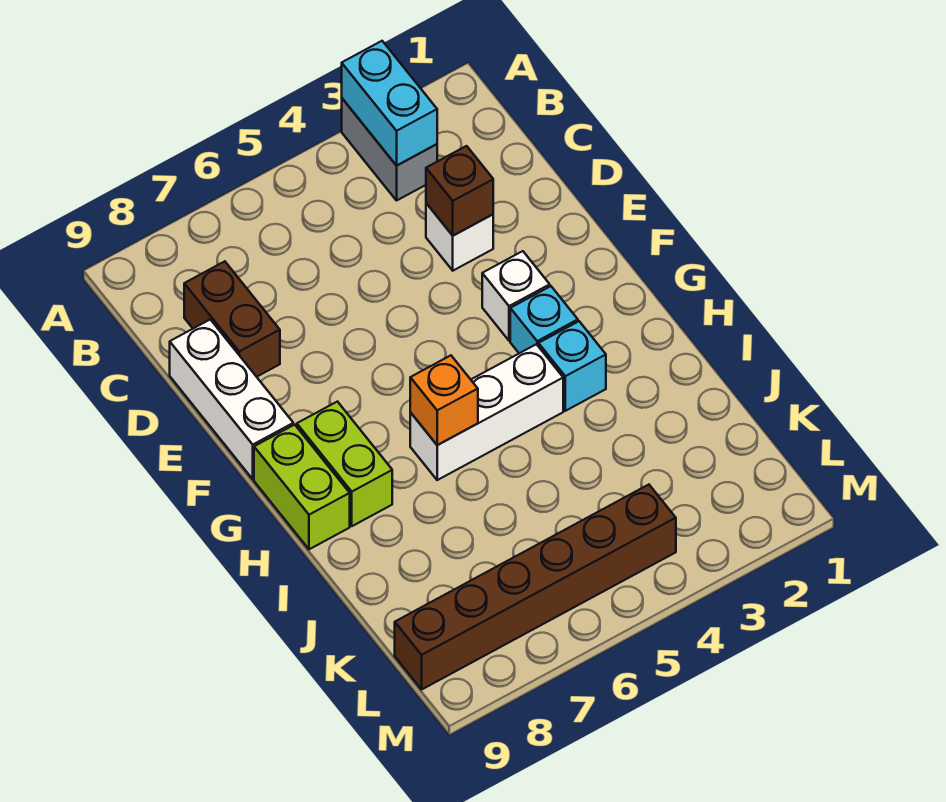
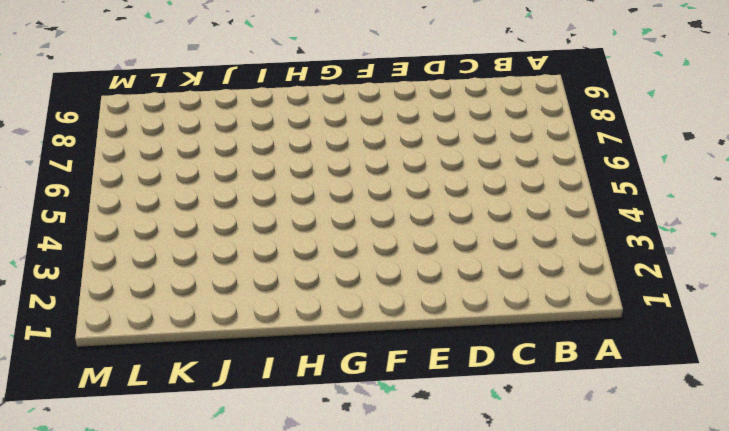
none -> grey brick A3:B3 level 1
none -> brown brick C8:D8 level 1
none -> white brick D3 level 1

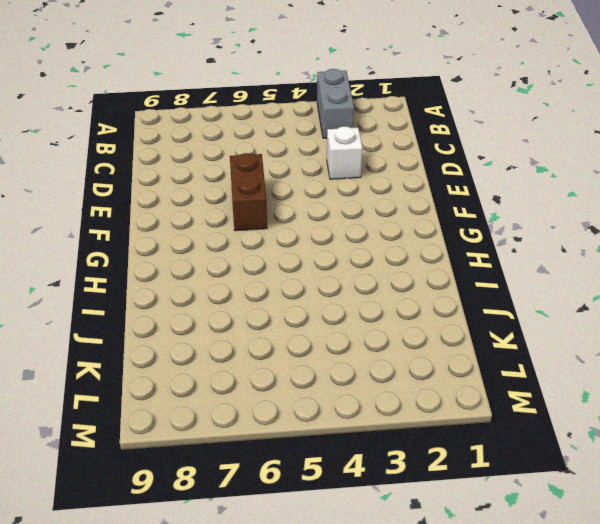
brown brick E6:F6 level 1 -> brown brick C8:D8 level 1
none -> white brick D9:F9 level 1
none -> white brick F3 level 1
none -> cyan brick G3 level 1

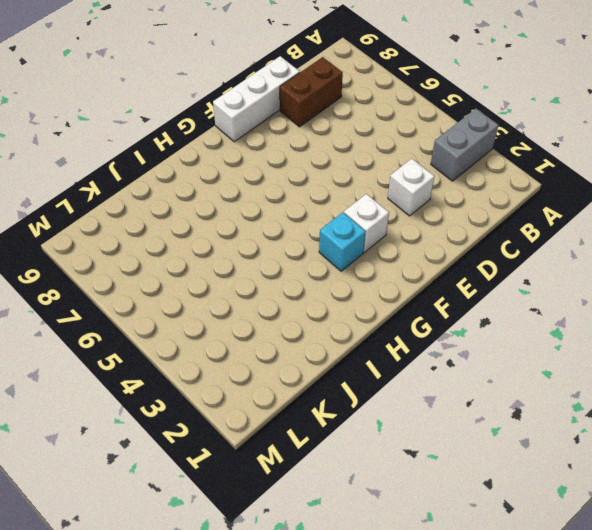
none -> lime brick G8:H8 level 1
none -> lime brick G9:H9 level 1
none -> cyan brick H3 level 1

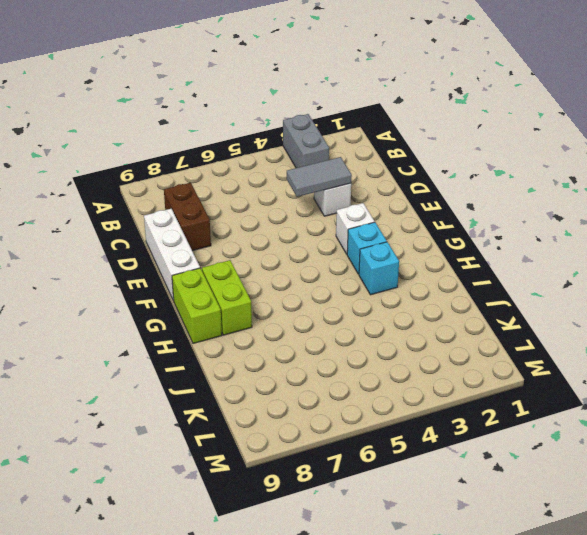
grey tile D3:D4 level 2 -> brown brick D3 level 2
none -> white brick H4:H6 level 1
none -> brown brick L4:L9 level 1
none -> cyan brick A3:B3 level 2

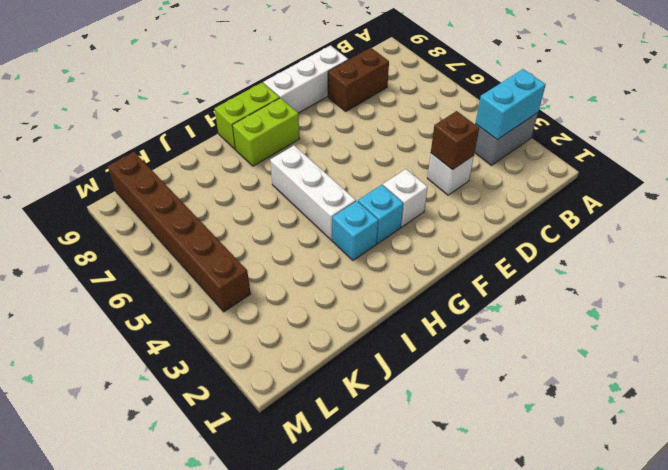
none -> orange brick H6 level 2

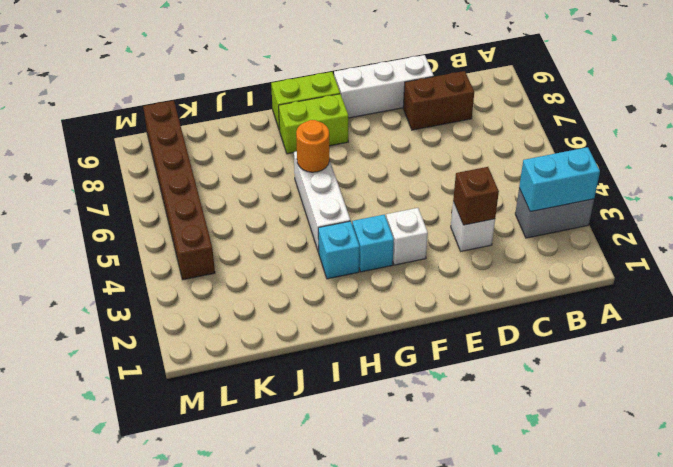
orange round brick H6 level 2 -> orange brick H6 level 2

